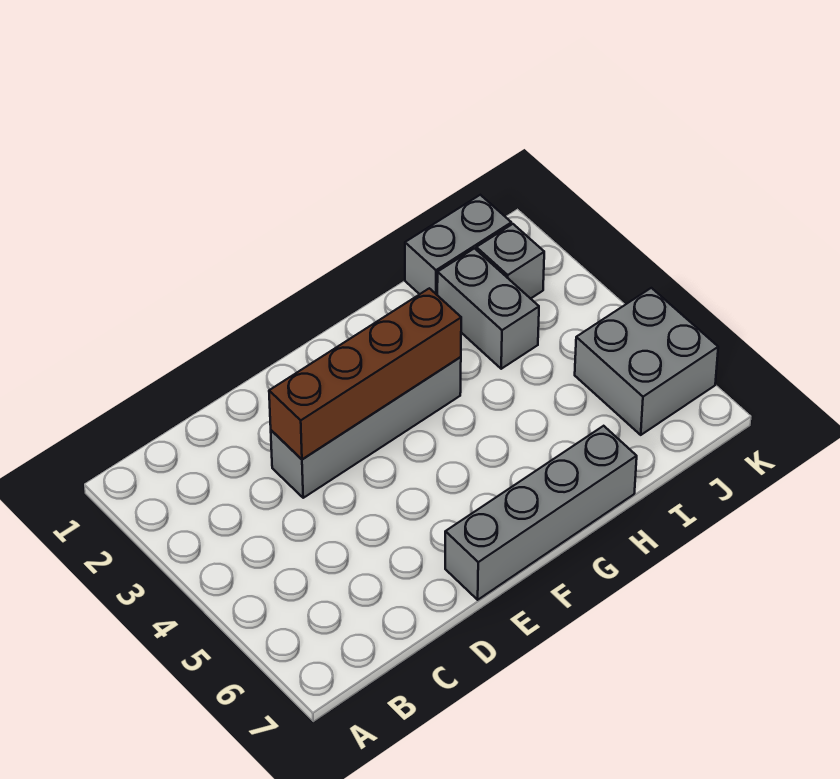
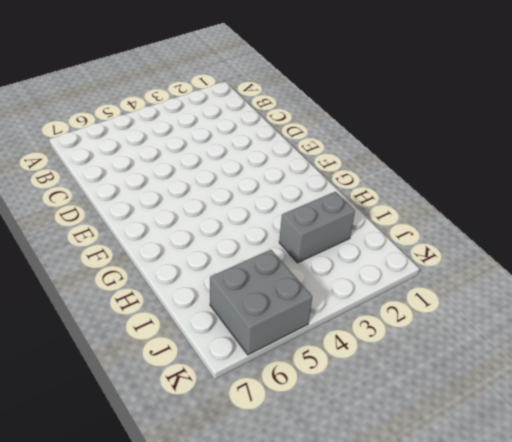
none -> grey brick D3:G3 level 1
none -> grey brick E7:H7 level 1

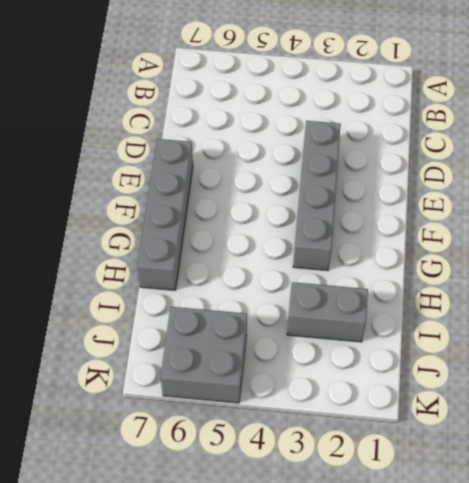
none -> grey brick I1:J1 level 1
none -> grey brick J2 level 1

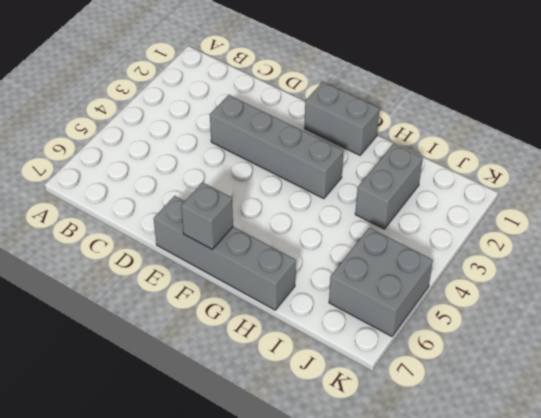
grey brick F1:G1 level 1 -> grey brick I1:J1 level 1
grey brick F7 level 2 -> grey brick J2 level 1
none -> brown brick D3:G3 level 2

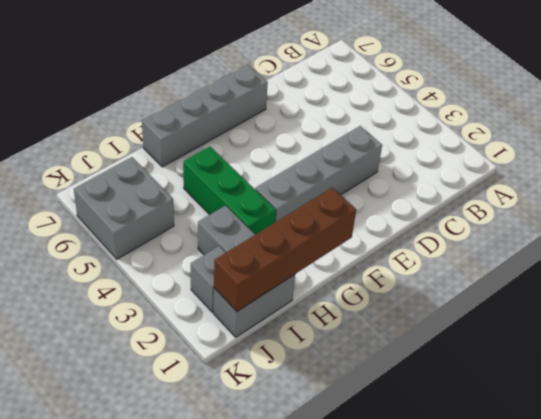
brown brick G1:J1 level 2 -> brown brick D3:G3 level 2
green brick H3:H5 level 1 -> none

